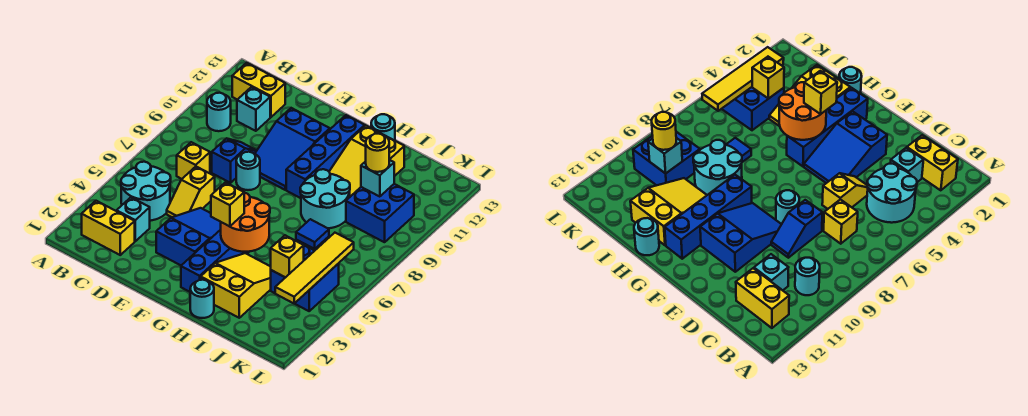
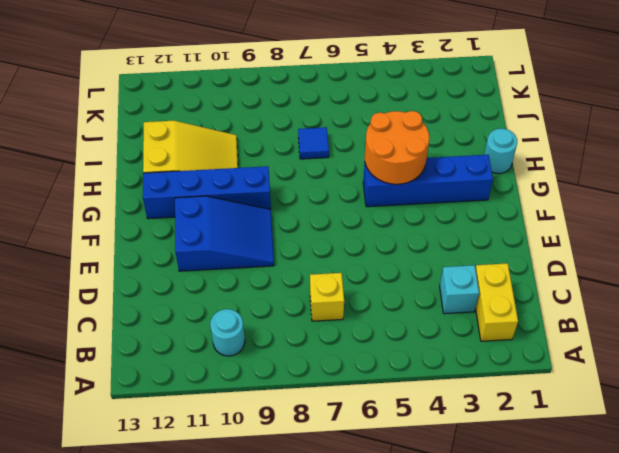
none -> cyan round brick B4:C5 level 1
none -> yellow brick B12:C12 level 1
none -> cyan brick C11 level 1

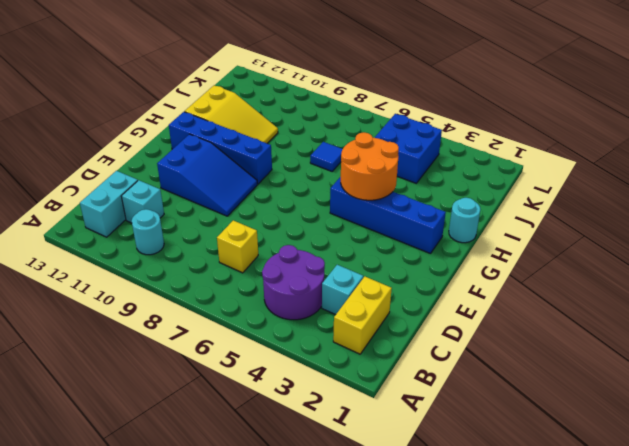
purple round brick B4:C5 level 1 -> cyan round brick B4:C5 level 1
cyan brick B12:C12 level 1 -> yellow brick B12:C12 level 1
none -> yellow slope D5:D6 level 1 top 6
none -> blue slope D8:D9 level 1 top 8
none -> blue slope E3:F5 level 1 top 3

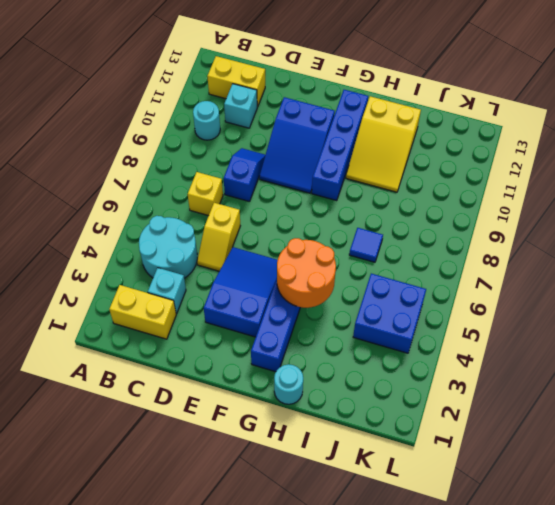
none -> cyan round brick E8 level 1
none -> yellow slope H2:I4 level 1 top 2
none -> cyan round brick H8:I9 level 1

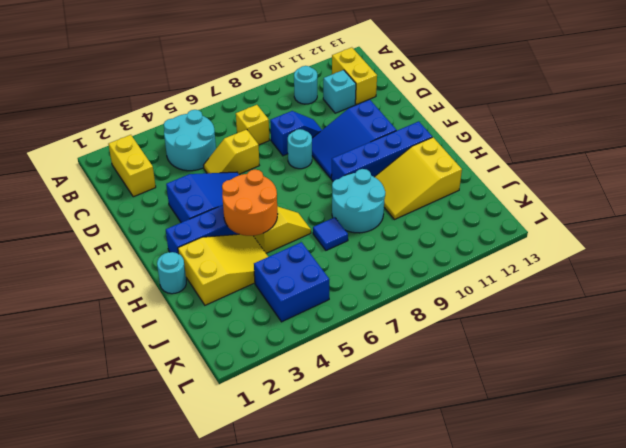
yellow slope H5:H6 level 1 top 5 -> none
none -> cyan brick C3 level 1
none -> cyan round brick H13 level 1
none -> blue brick J9:K10 level 1

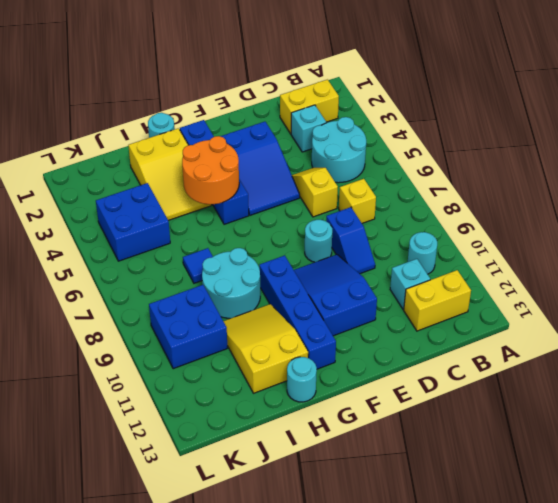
none -> yellow brick J4 level 2
none -> cyan brick J10 level 2
none -> yellow tile K3:K6 level 2

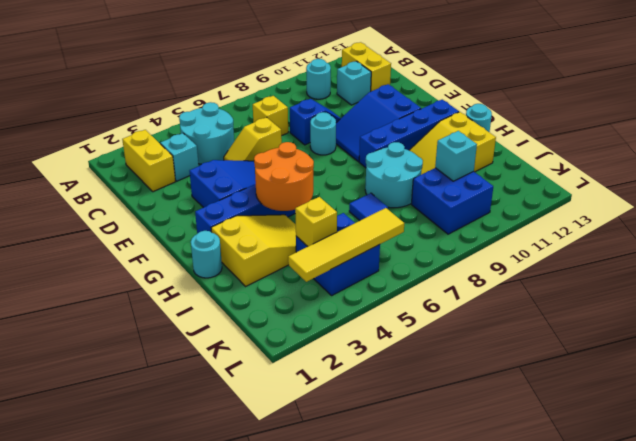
none -> yellow brick G4 level 3
none -> yellow round brick J10 level 3

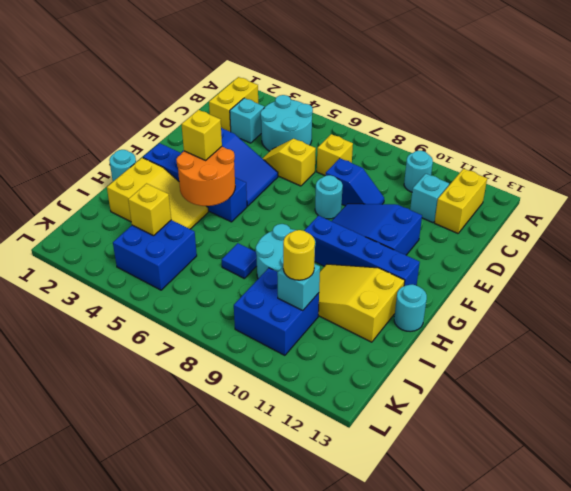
none -> yellow tile K3:K6 level 2

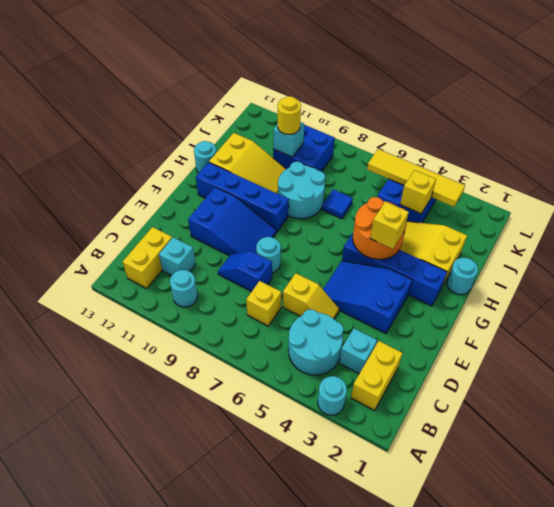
cyan round brick A3 level 1 -> none

